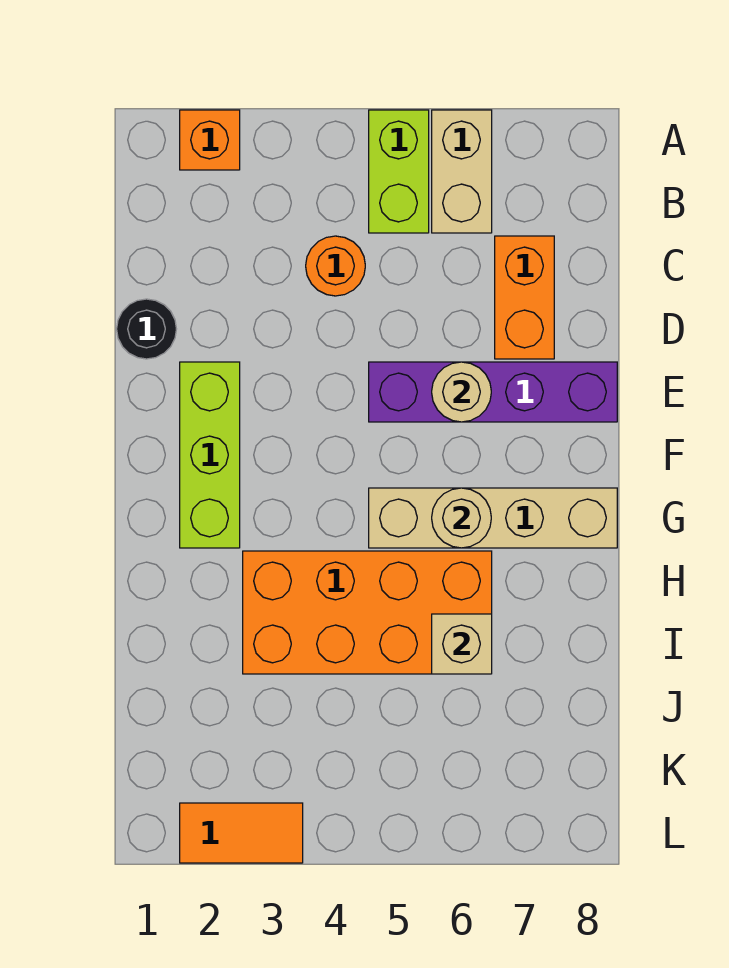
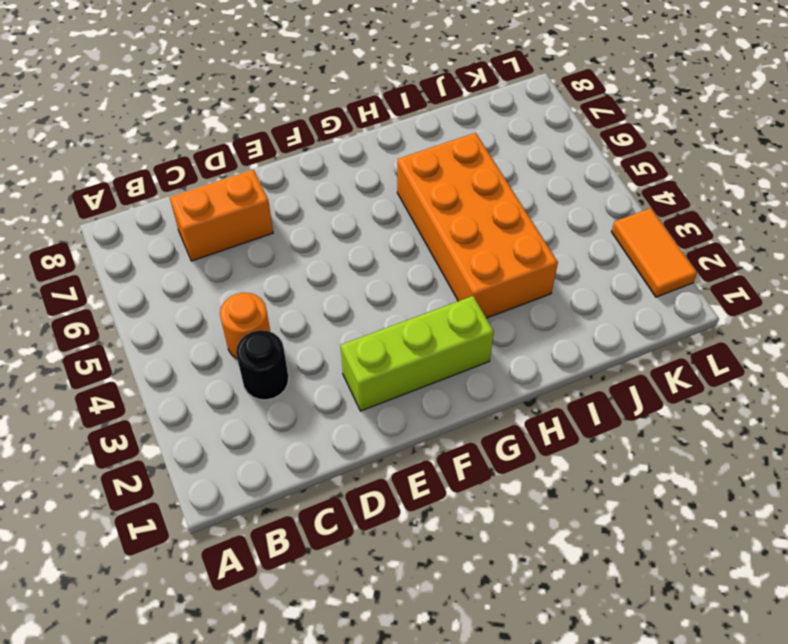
black round brick C3 level 1 -> black round brick D1 level 1
none -> orange brick A2 level 1
none -> lime brick A5:B5 level 1
none -> tan brick A6:B6 level 1

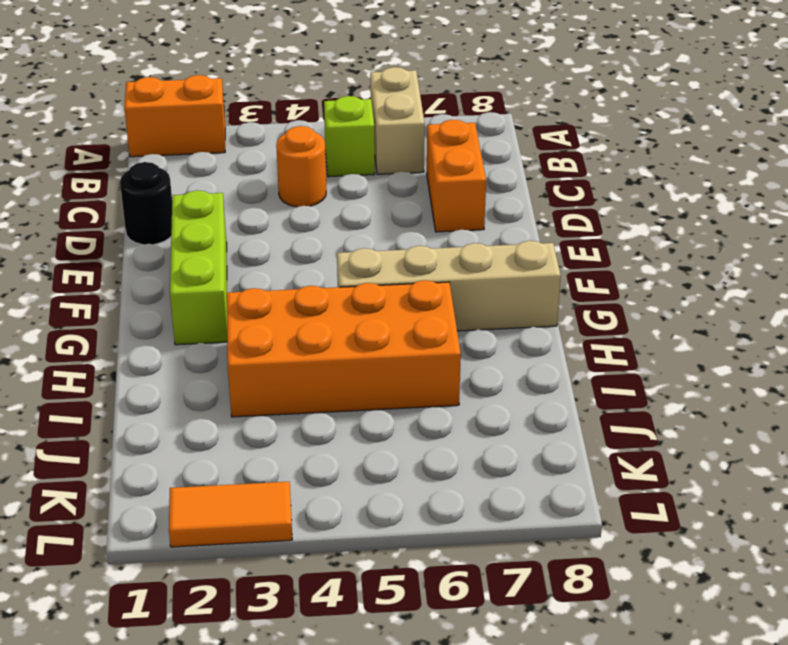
orange brick A1:A2 level 1 -> orange brick A2 level 1
lime brick B5 level 1 -> lime brick A5:B5 level 1
none -> purple brick E5:E8 level 1
none -> tan round brick E6 level 2
none -> tan round brick G6 level 2

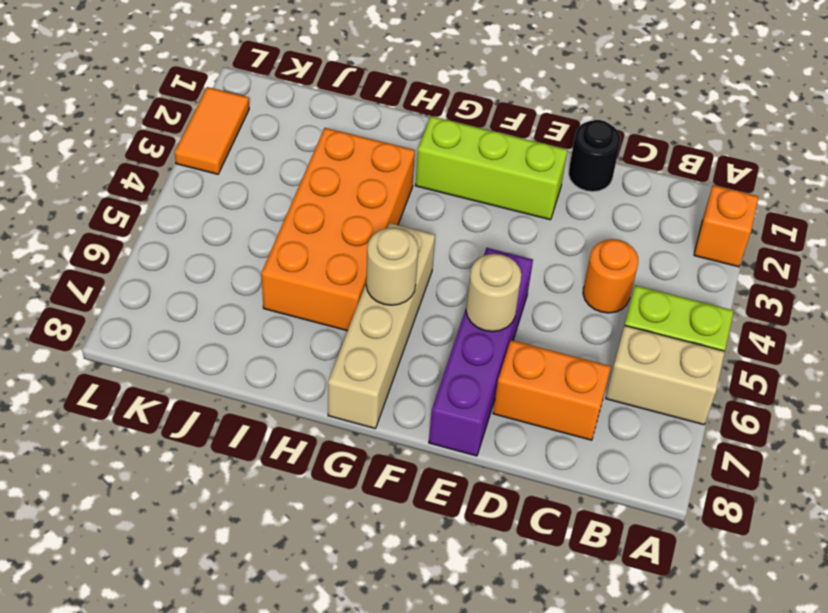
none -> tan brick I6 level 2

